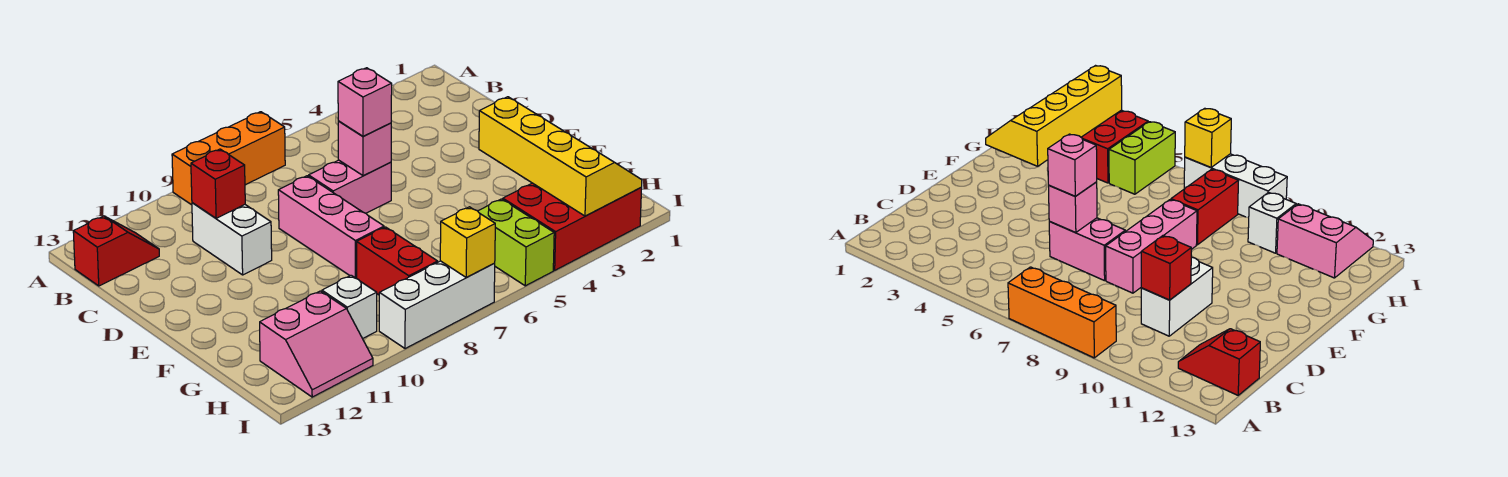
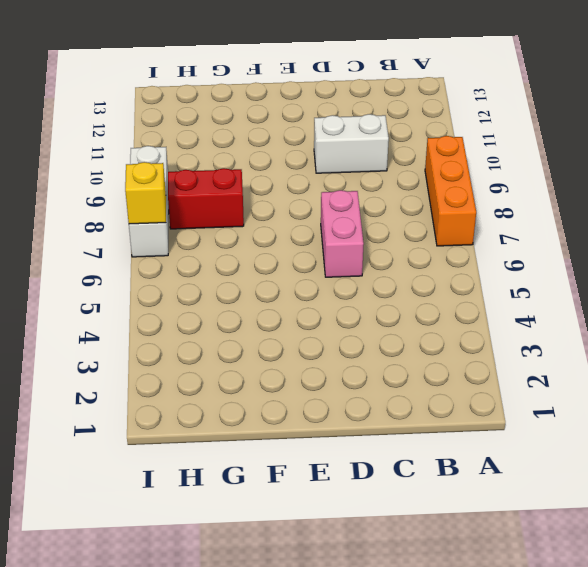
none -> red slope B12:B13 level 1 top 13
none -> pink brick D8:F8 level 1
none -> red brick H2:I4 level 1

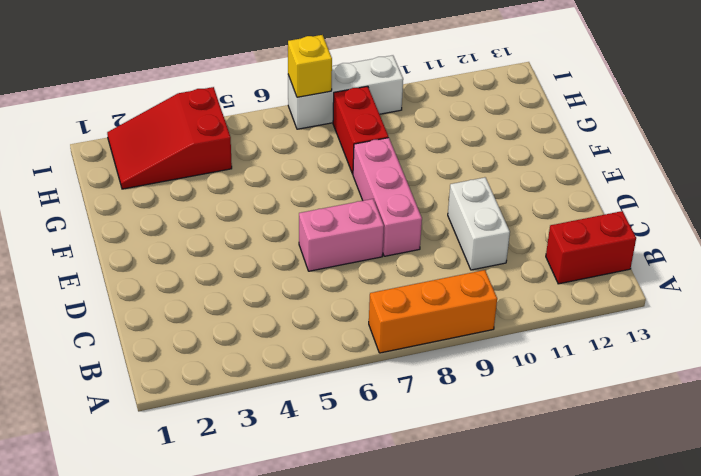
red brick B12:B13 level 1 -> red slope B12:B13 level 1 top 13
red slope H2:I4 level 1 top 4 -> red brick H2:I4 level 1
none -> lime brick H5:I5 level 1
none -> white brick H10 level 1
none -> pink slope H11:I12 level 1 top H

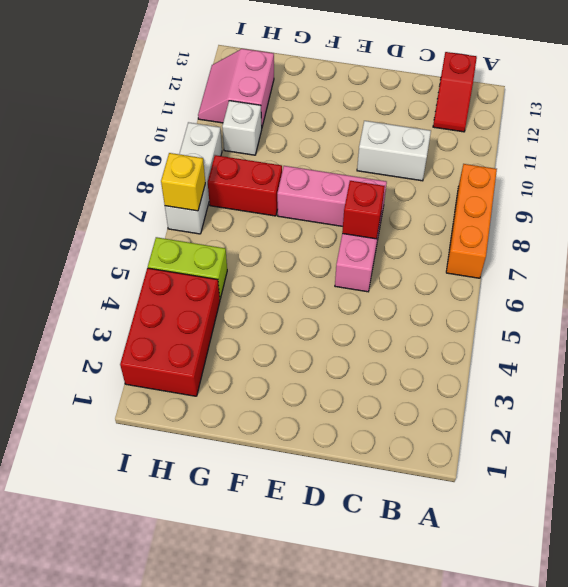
red brick D7 level 2 -> red brick C10 level 2
none -> pink brick D6 level 2
none -> yellow slope F2:I3 level 2 top 3
none -> pink brick D6 level 3

